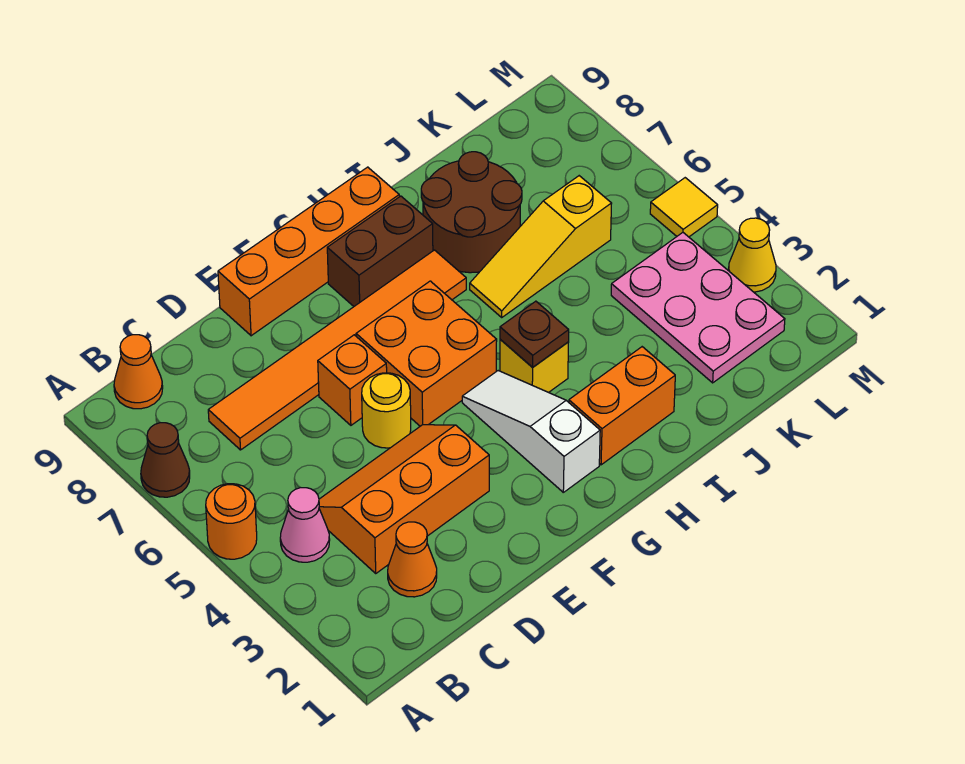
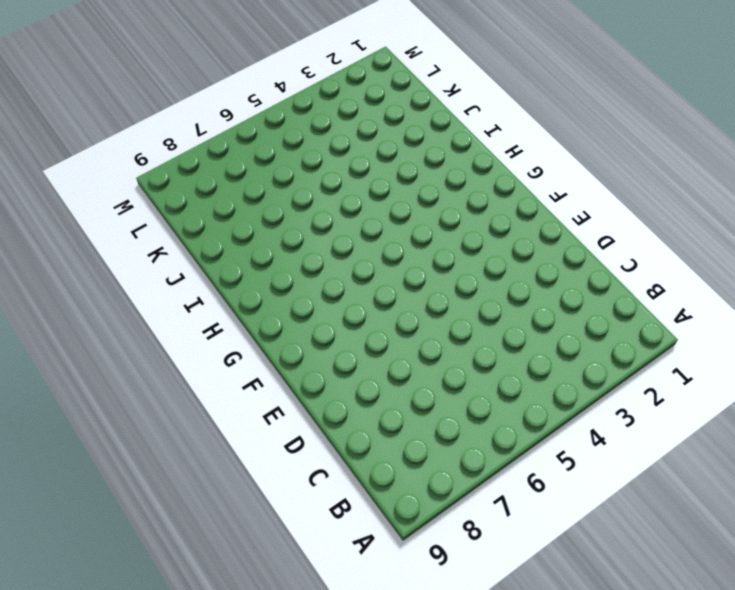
none -> orange round brick A5 level 1
none -> brown cone A7 level 1
none -> pink cone B4 level 1

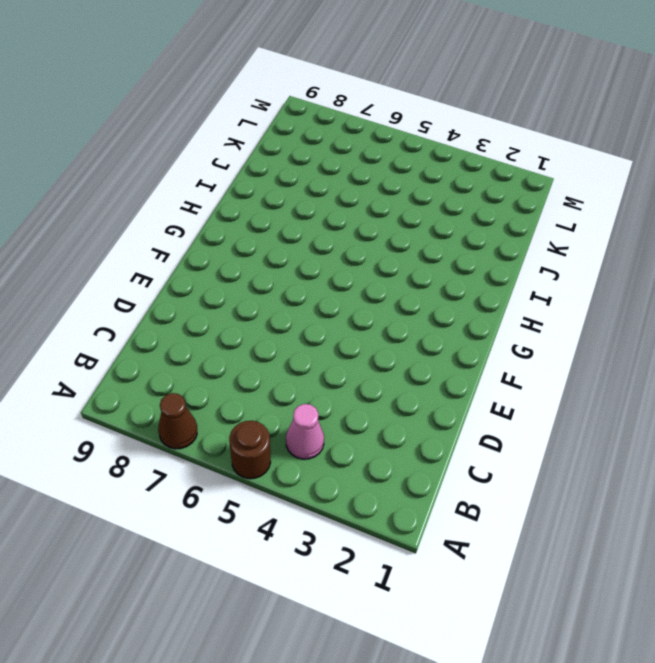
brown round brick A5 level 1 -> orange round brick A5 level 1
none -> orange cone B9 level 1
none -> orange cone C2 level 1
none -> orange slope C3:E4 level 1 top 3

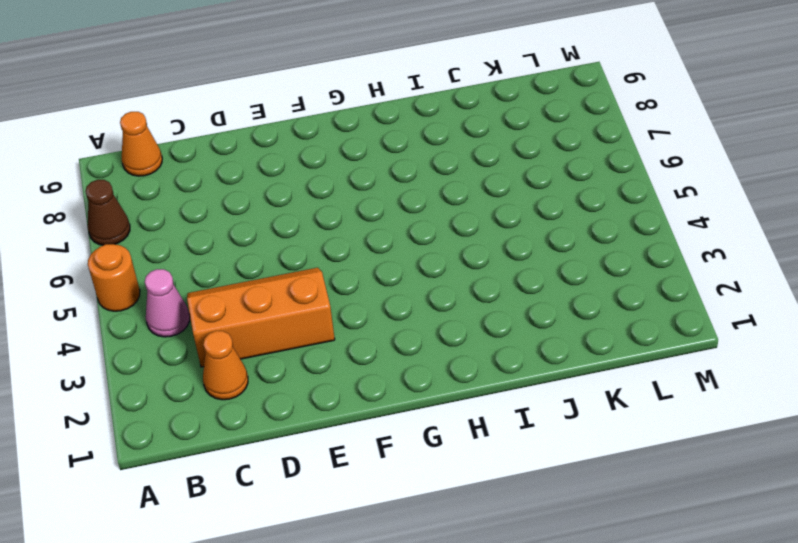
none -> orange tile C7:H7 level 1
none -> yellow round brick E5 level 1
none -> orange brick E6 level 1

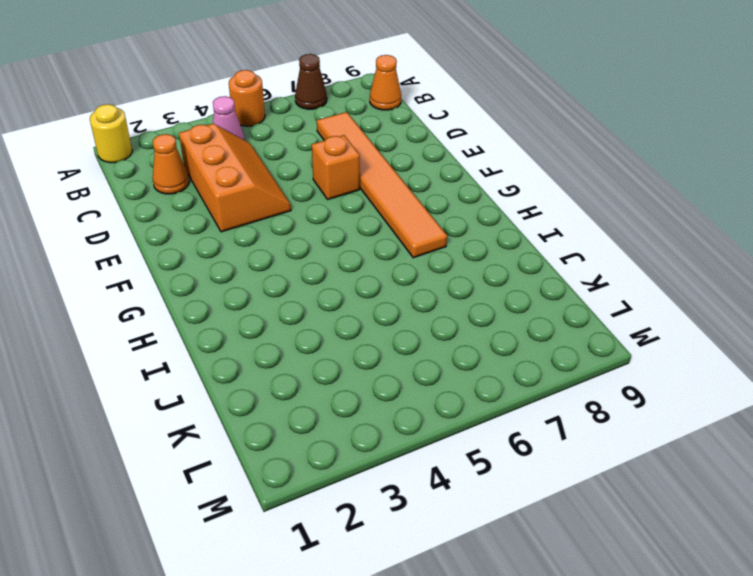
yellow round brick A1 level 1 -> yellow round brick E5 level 1
none -> orange brick E9:H9 level 1
none -> orange brick F5:G6 level 1
none -> white slope G2:G4 level 1 top 2

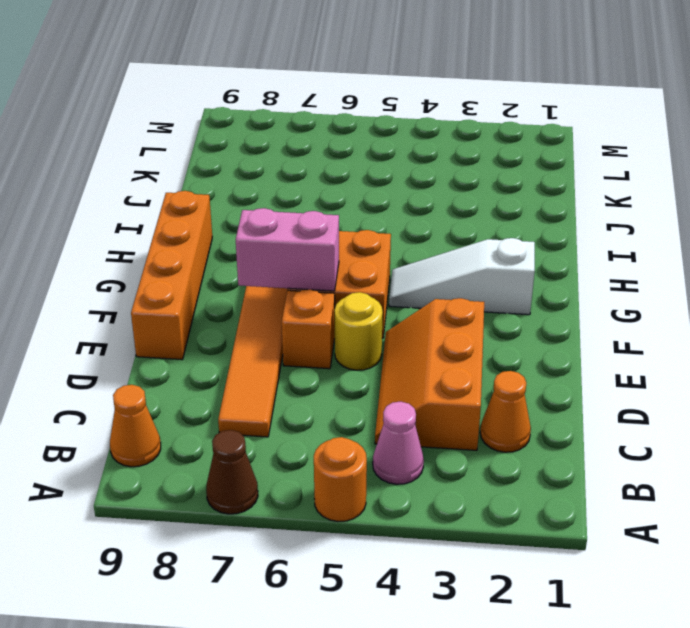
pink brick F6:F7 level 2 -> none
none -> brown brick G8:H8 level 1
none -> orange brick H2:I2 level 1
none -> yellow brick H4 level 1

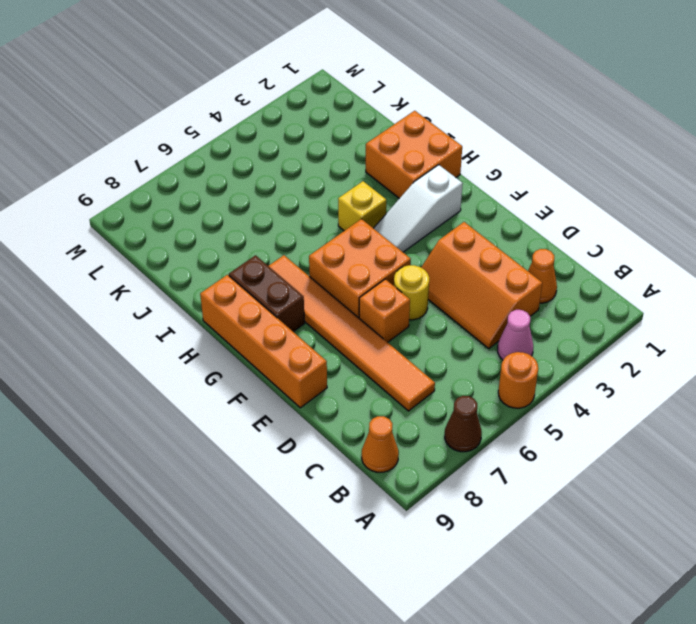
orange brick H1:I2 level 1 -> orange brick H2:I2 level 1
none -> yellow slope I6:K6 level 1 top K
none -> brown round brick I7:J8 level 1
none -> pink plate K2:L4 level 1

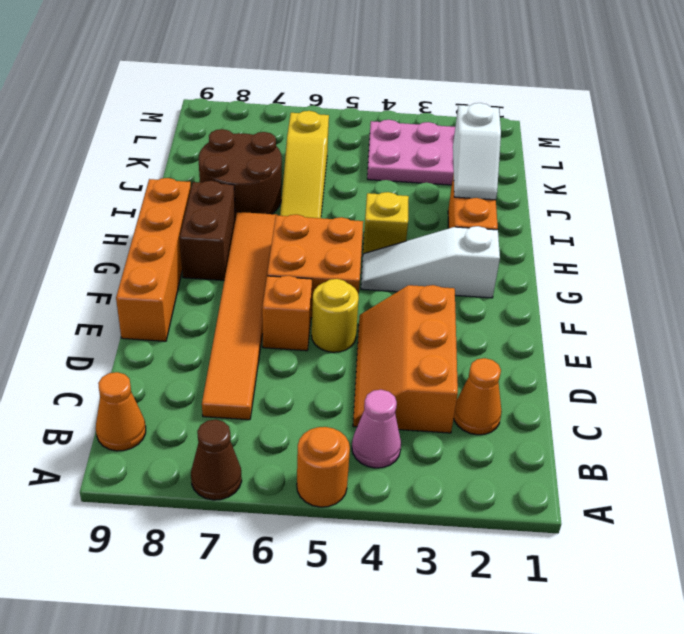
white slope I2:J2 level 2 top J -> none
none -> yellow cone M3 level 1
none -> yellow tile M5 level 1
none -> brown plate H4 level 2

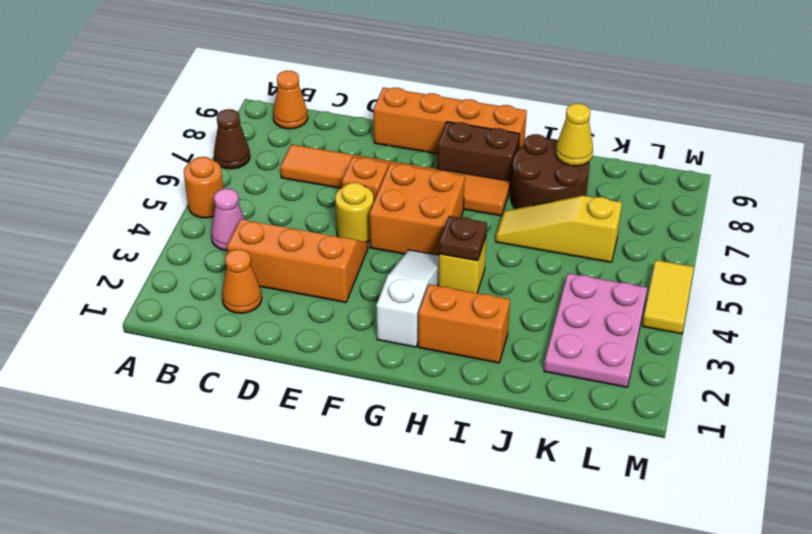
yellow cone J8 level 2 -> yellow cone M3 level 1
yellow tile M4:M5 level 1 -> yellow tile M5 level 1

